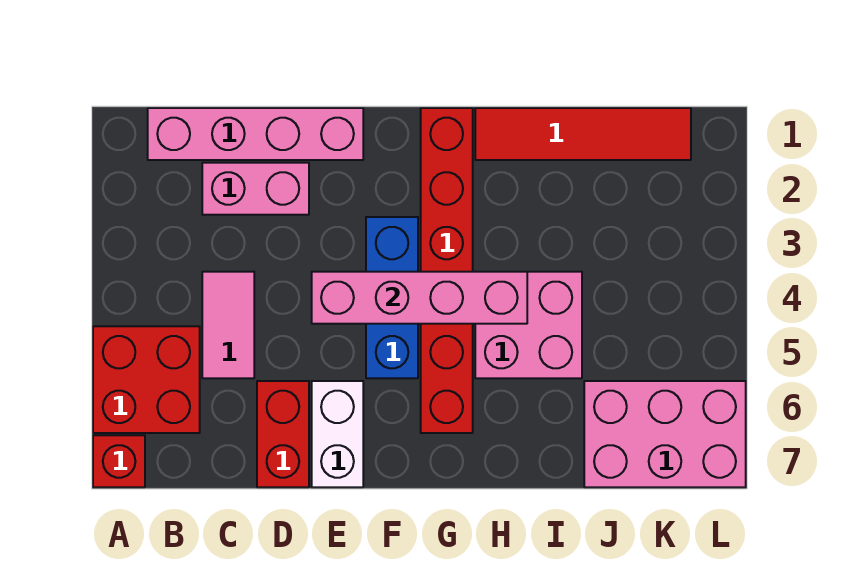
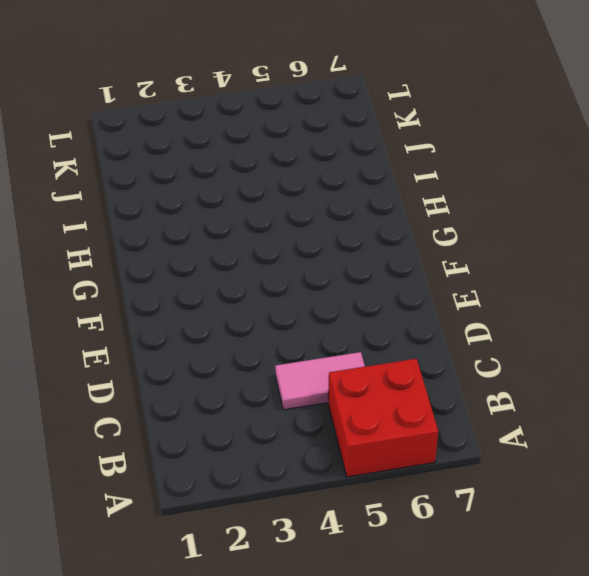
none -> red brick A7 level 1
none -> pink brick B1:E1 level 1
none -> pink brick C2:D2 level 1

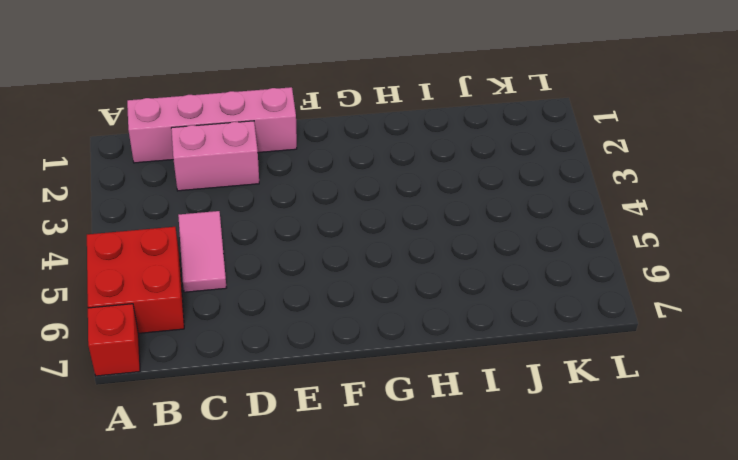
none -> red brick D6:D7 level 1
none -> white brick E6:E7 level 1
none -> blue brick F3:F5 level 1

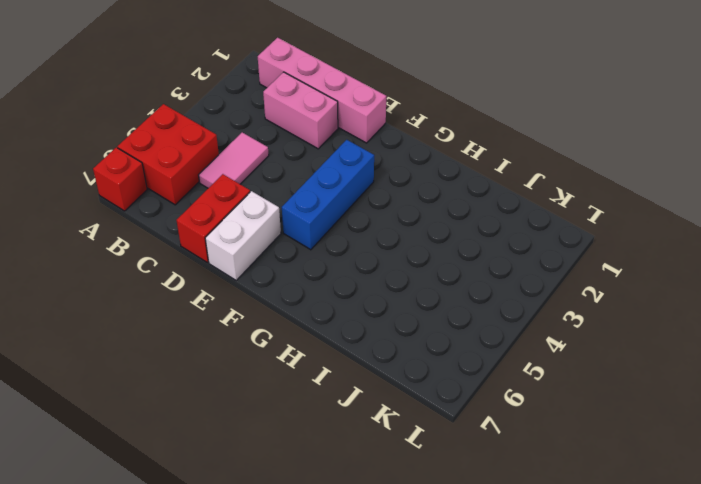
none -> red brick G1:G6 level 1
none -> red tile H1:K1 level 1
none -> pink brick H4:I5 level 1

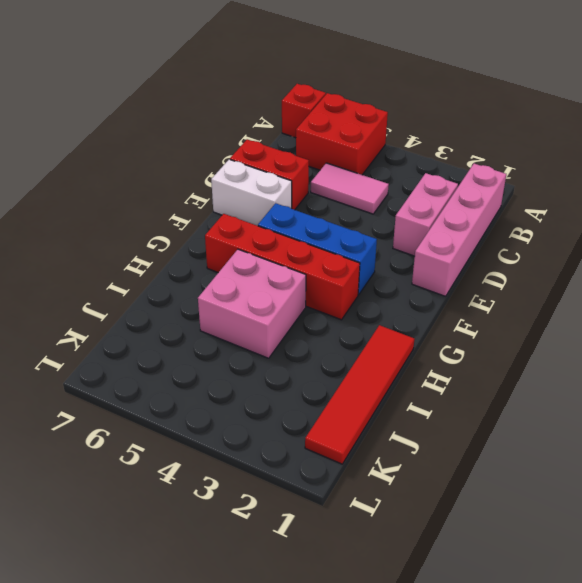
red brick G3:G6 level 1 -> red brick G1:G6 level 1
none -> pink brick J6:L7 level 1
none -> pink brick E4:H4 level 2

